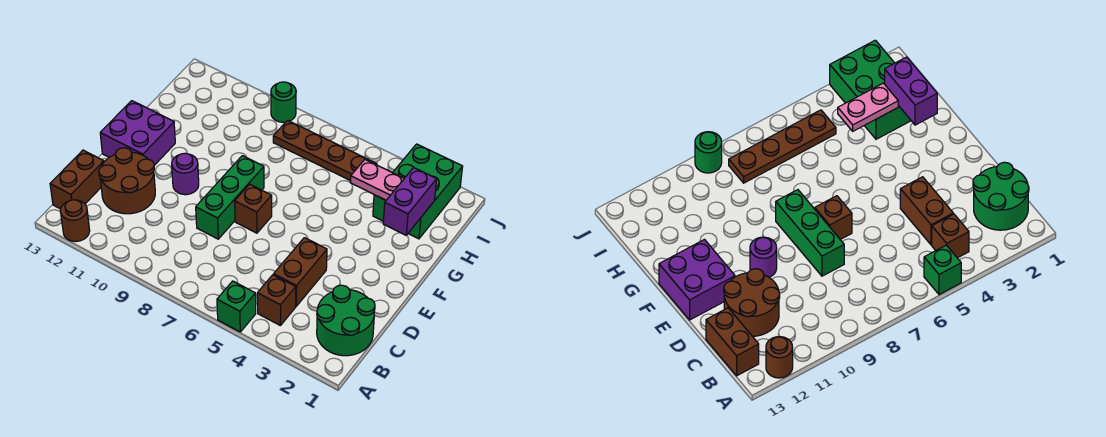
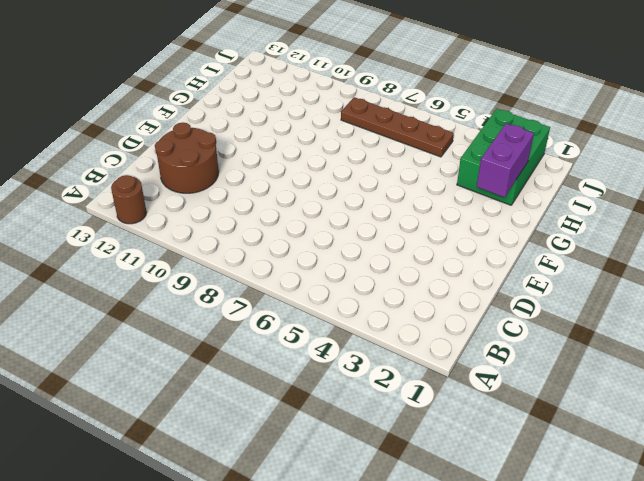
none -> green brick A5 level 1
none -> green round brick B1:C2 level 1
none -> brown brick B4 level 1

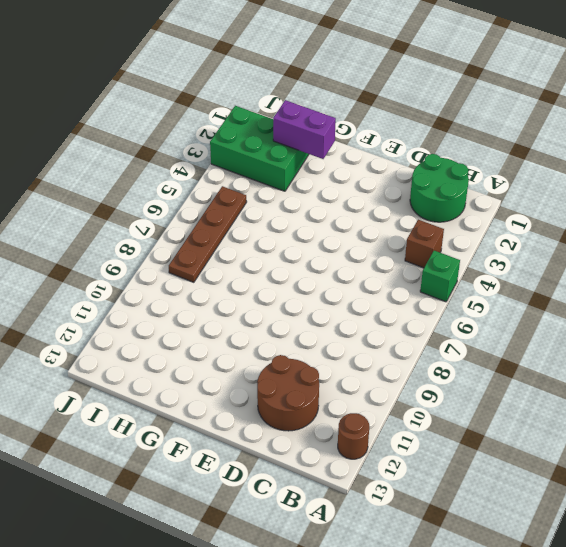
none -> brown brick B13:C13 level 1
none -> brown brick C4:D4 level 1
none -> green brick D8:F8 level 1

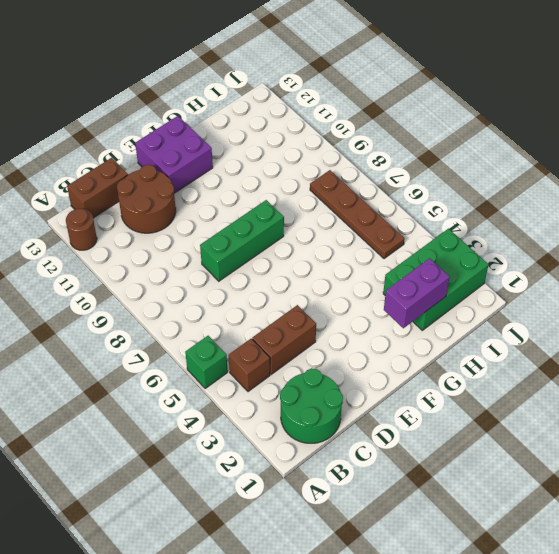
none -> brown brick E7 level 1
none -> purple round brick E10 level 1
none -> green round brick J9 level 1

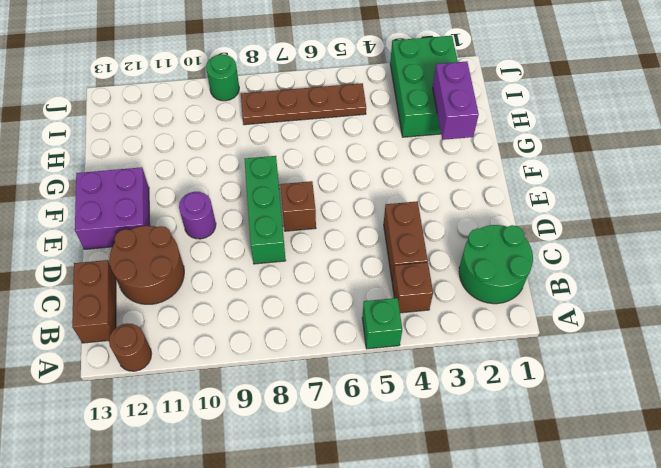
none -> pink plate H3:H4 level 2

